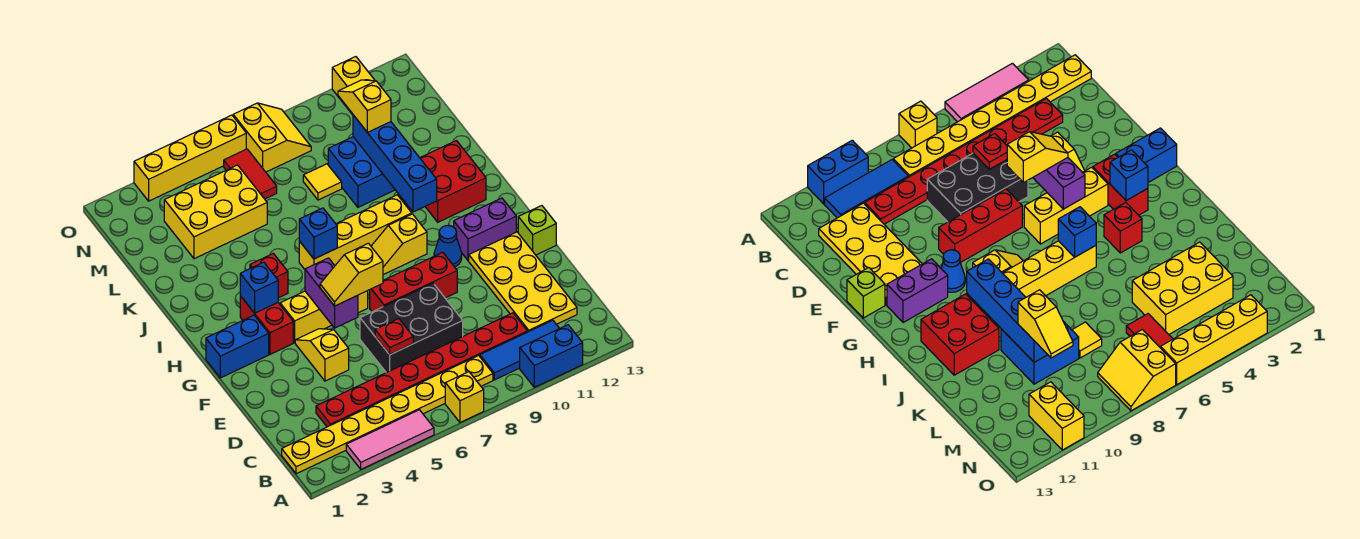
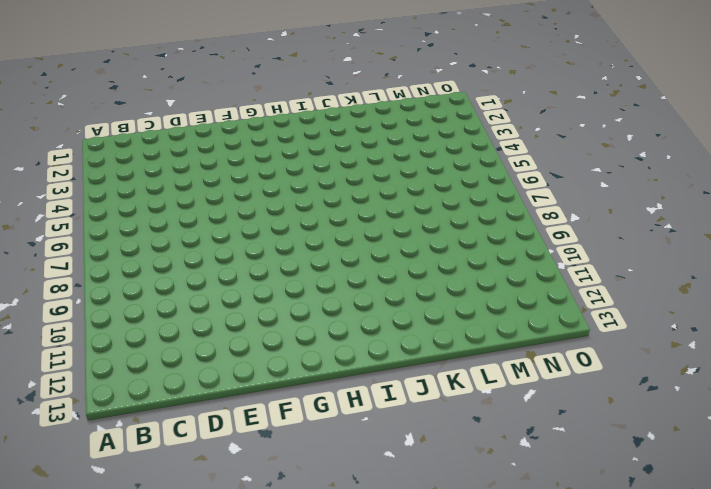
none -> pink tile A3:A5 level 1
none -> yellow brick A7 level 1
none -> blue brick A10:A11 level 1
none -> yellow plate B1:B8 level 1

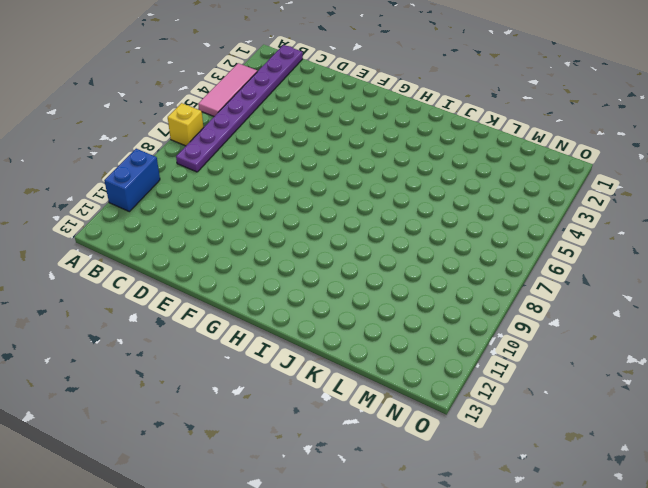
purple plate B1:B8 level 1 -> yellow plate B1:B8 level 1
none -> blue tile B9:B11 level 1
none -> red plate C3:C10 level 1
none -> yellow plate C11:F12 level 1
none -> black brick D6:E8 level 1

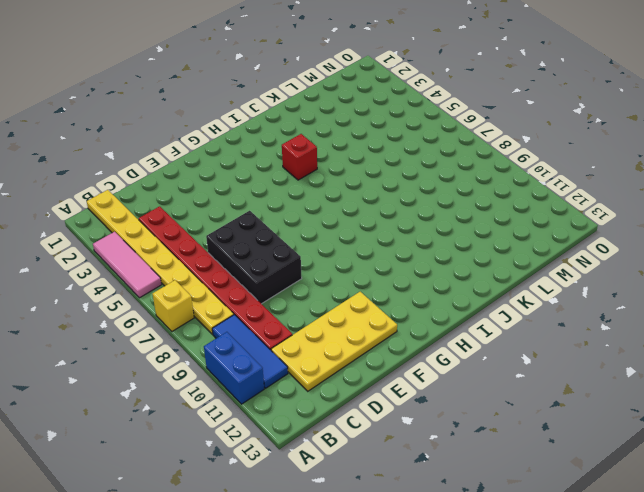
none -> yellow slope E4:F4 level 1 top E
none -> red brick F7:F9 level 1
none -> lime brick F13 level 1
none -> blue brick G1:G2 level 1

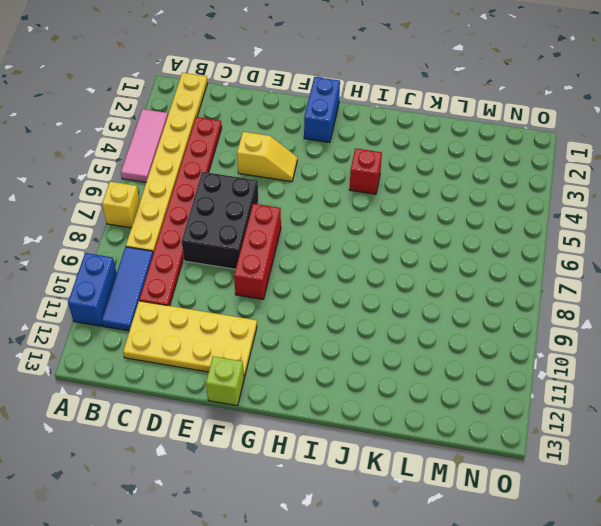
none -> red brick G3:H3 level 1
none -> yellow brick G4:G6 level 1
none -> blue cone G10 level 1
none -> purple brick G11:G12 level 1

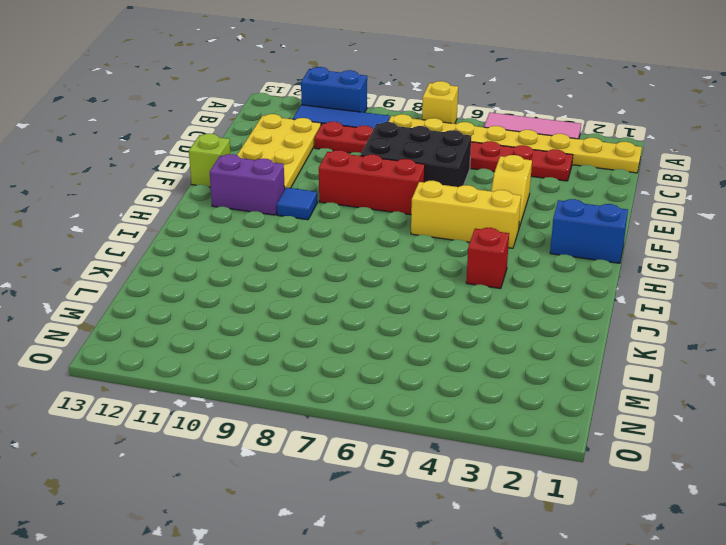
blue tile G10 level 1 -> blue cone G10 level 1
none -> red brick G3:H3 level 1
none -> yellow slope H8:H9 level 1 top 9
none -> yellow brick I6:I9 level 1
none -> red brick I11:J12 level 1

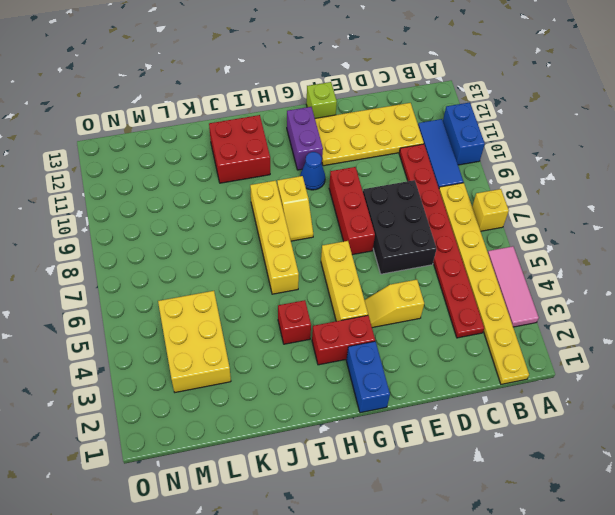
none -> blue brick K9:L10 level 1
none -> yellow tile L8 level 1
none -> red tile M6:N6 level 1
none -> yellow slope N7:O8 level 1 top 7

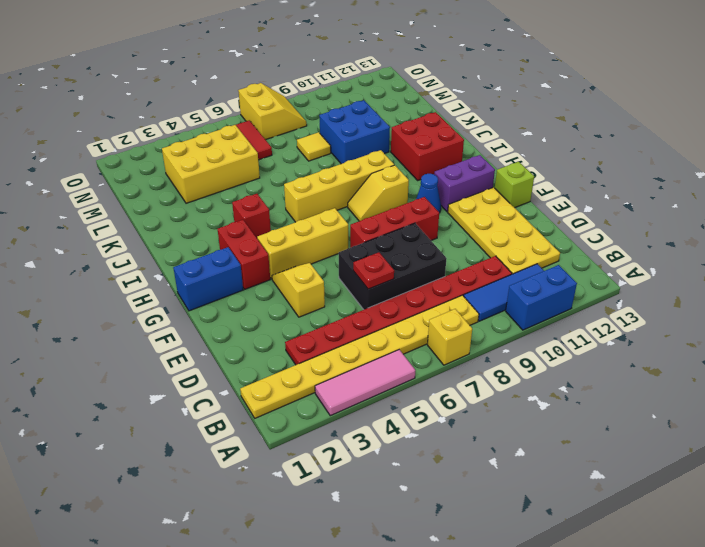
none -> yellow brick N11:O11 level 1
none -> yellow brick O3:O6 level 1
none -> purple brick F5:G5 level 2
none -> blue brick H3 level 2

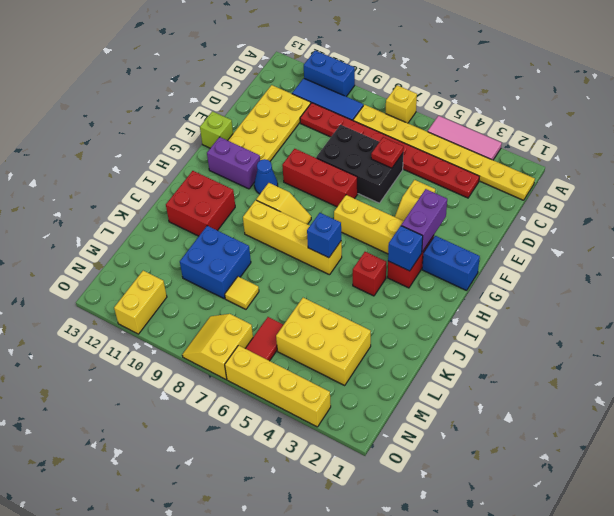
purple brick F3:G3 level 2 -> purple brick F5:G5 level 2
none -> blue brick I10:L10 level 2
none -> yellow slope F5:F6 level 3 top 6
none -> yellow slope L10:M10 level 3 top L

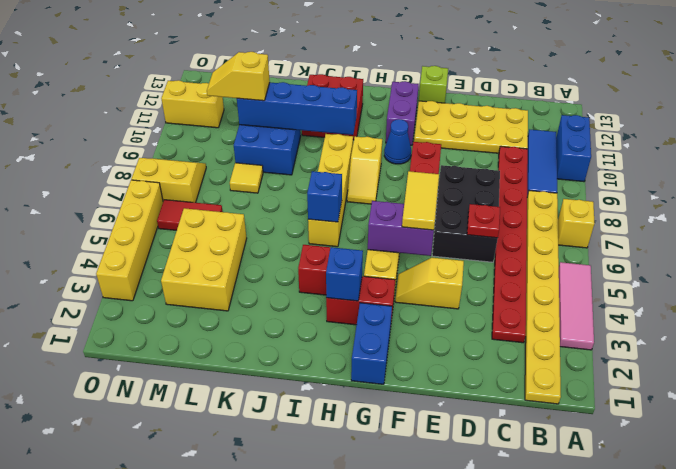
yellow tile F5:F6 level 3 -> yellow slope F5:F6 level 3 top 6

